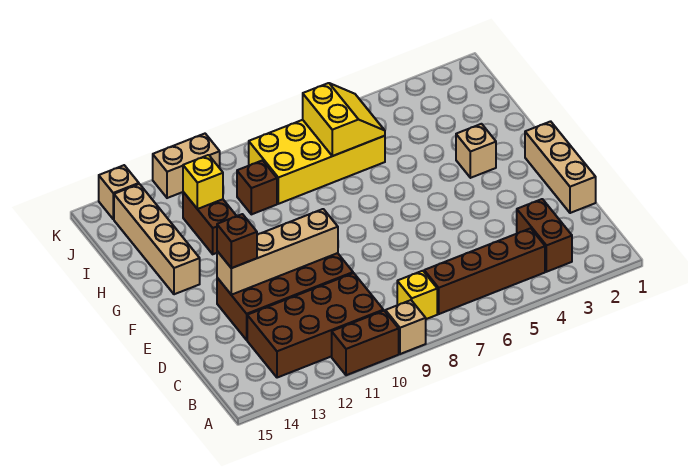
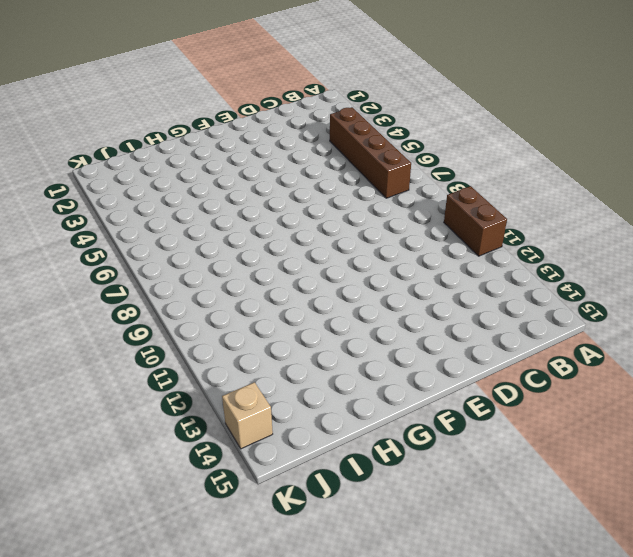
none -> tan brick A9 level 1
none -> brown brick B3:C3 level 1
none -> yellow brick B8 level 1

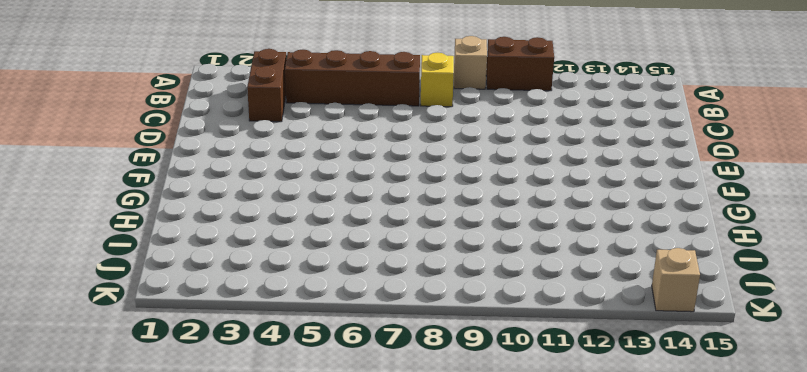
none -> brown brick B10:C13 level 1
none -> tan brick D1:F1 level 1
none -> brown brick D10:E13 level 1

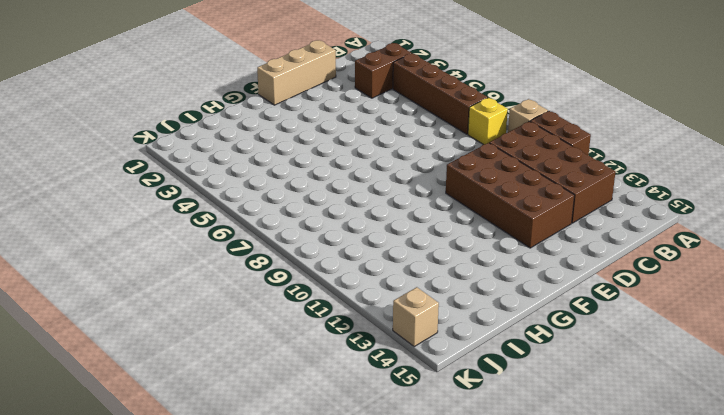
none -> tan brick G3 level 1
none -> tan brick G14:J14 level 1
none -> brown brick H12:I12 level 1

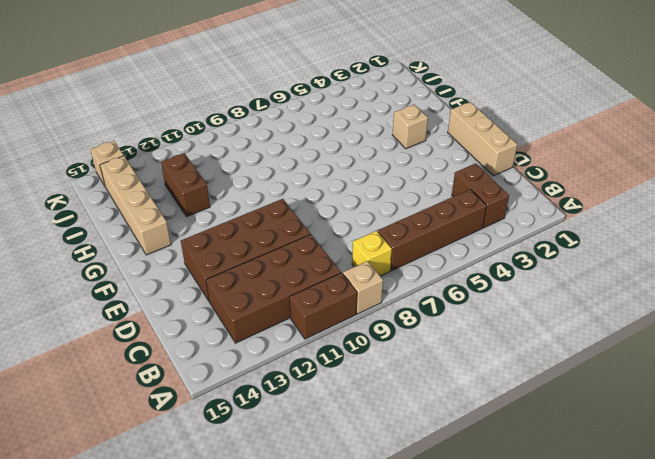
none -> yellow brick I6:J9 level 1
none -> brown brick I10 level 1
none -> tan brick K11:K12 level 1

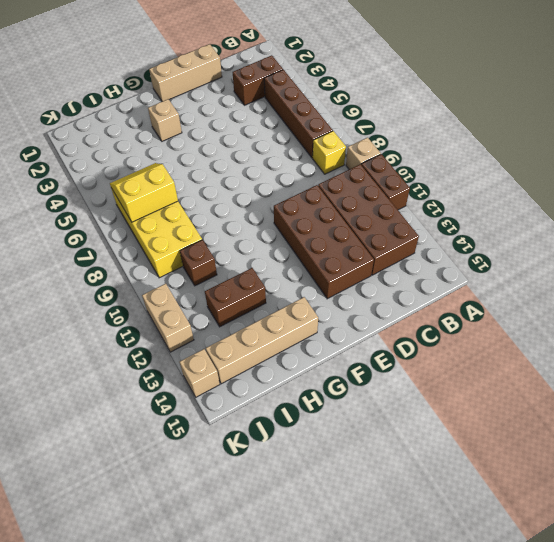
none -> tan brick E10:E13 level 2
none -> yellow brick I12 level 2
none -> brown brick E13 level 3

